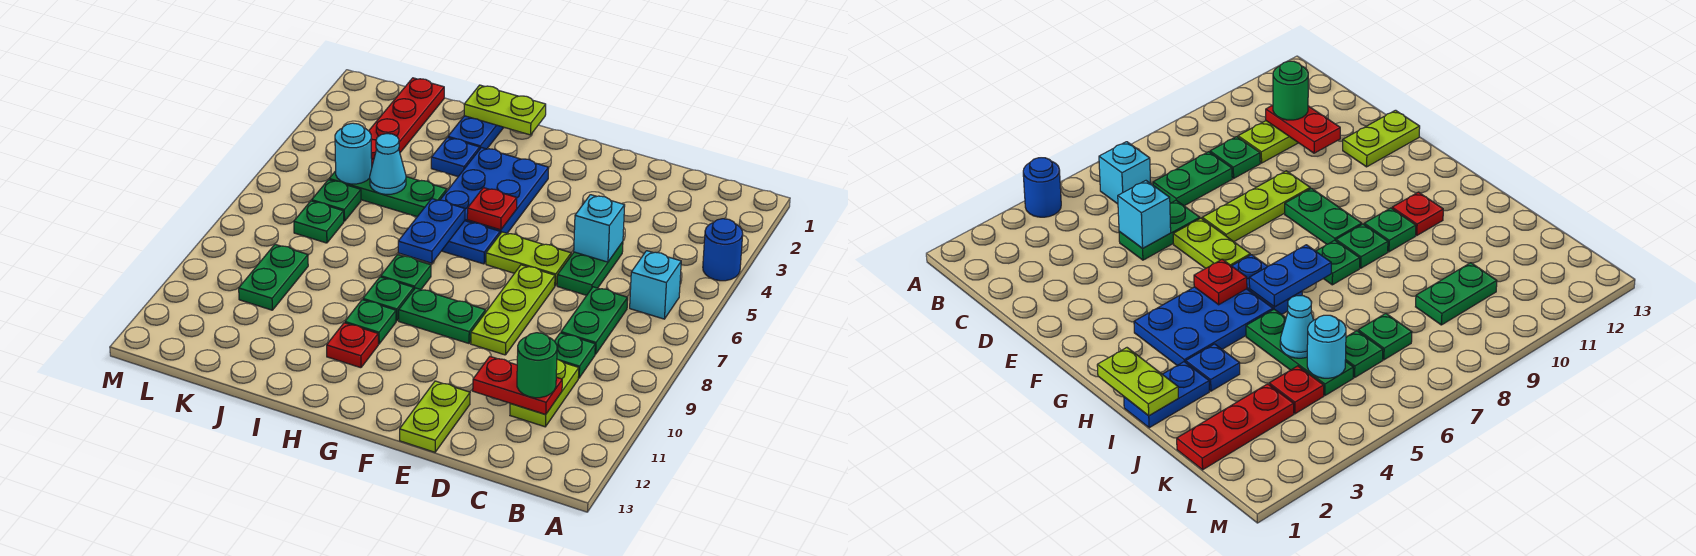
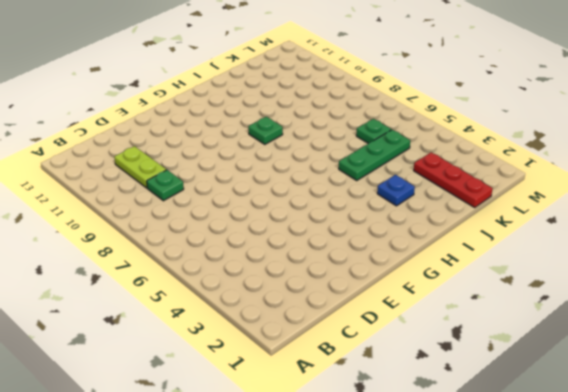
none -> blue round brick A4 level 1
none -> cyan brick B6 level 1
none -> green plate C7:C8 level 1
none -> green plate D5:D6 level 1

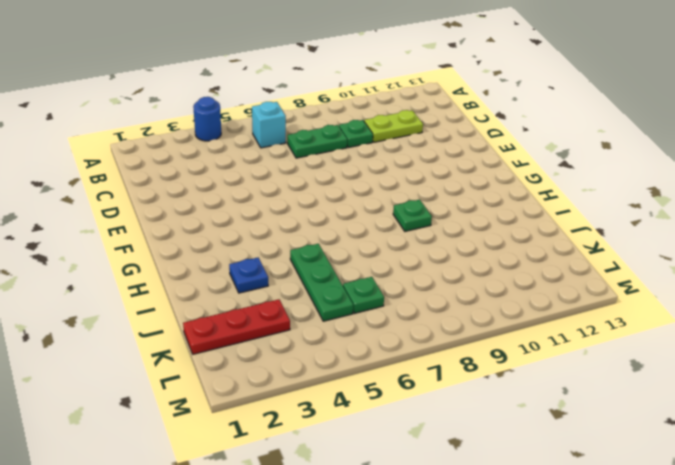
none -> green plate D5:D6 level 1
none -> lime plate E6:F6 level 1
none -> lime plate E7:E9 level 1
none -> lime plate E12:E13 level 1

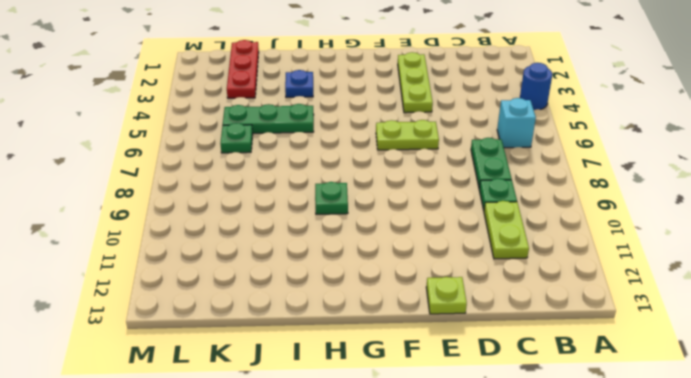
lime plate E2:E4 level 1 -> lime plate E7:E9 level 1
lime plate E13 level 1 -> lime plate E12:E13 level 1
none -> green plate D5:D6 level 1
none -> green plate F9:G9 level 1
none -> blue plate G3:H5 level 1
none -> blue plate G6:H6 level 1

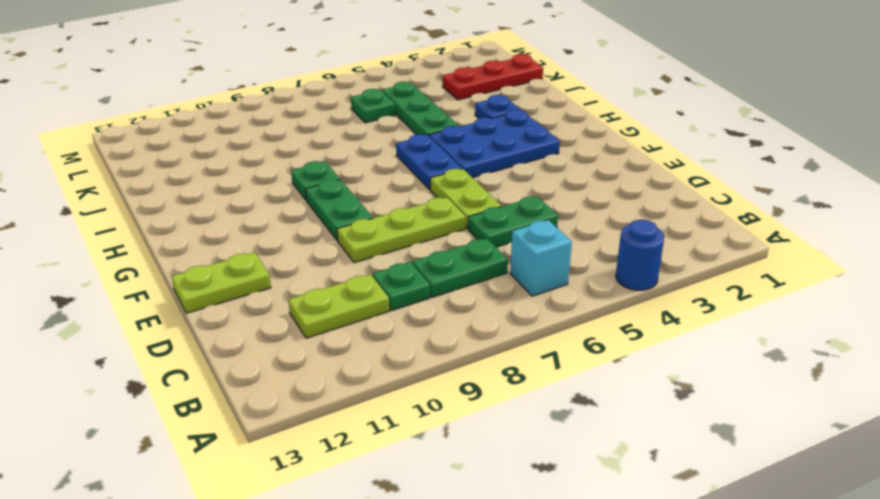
none -> green plate H8 level 1
none -> green plate H10 level 1
none -> red plate H11 level 1
none -> blue plate I1:I2 level 1

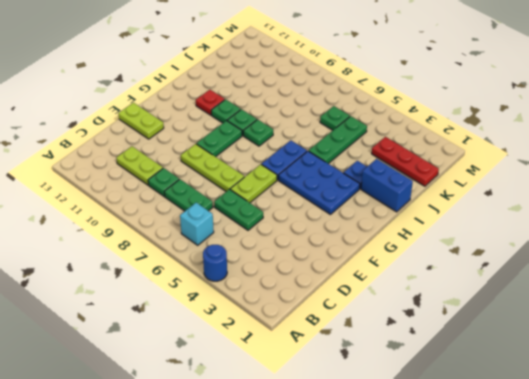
blue brick I1:I2 level 1 -> blue plate I1:I2 level 1
none -> red plate K4 level 1
none -> green plate K7 level 1
none -> green plate K9:K10 level 1
none -> red plate C11:D11 level 2

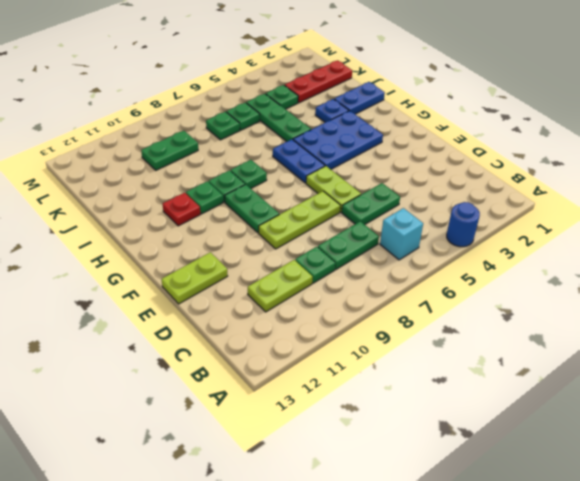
green plate K4 level 1 -> red plate K4 level 1
none -> red plate C11:D11 level 2
none -> cyan brick D5 level 2
none -> red plate G5 level 2
none -> lime plate H1:I1 level 2

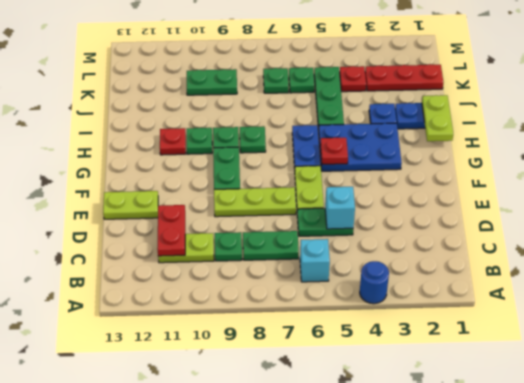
none -> blue plate H6:H7 level 2
none -> cyan cone J5 level 2
none -> cyan round brick K5 level 2
none -> green round brick C11 level 3

